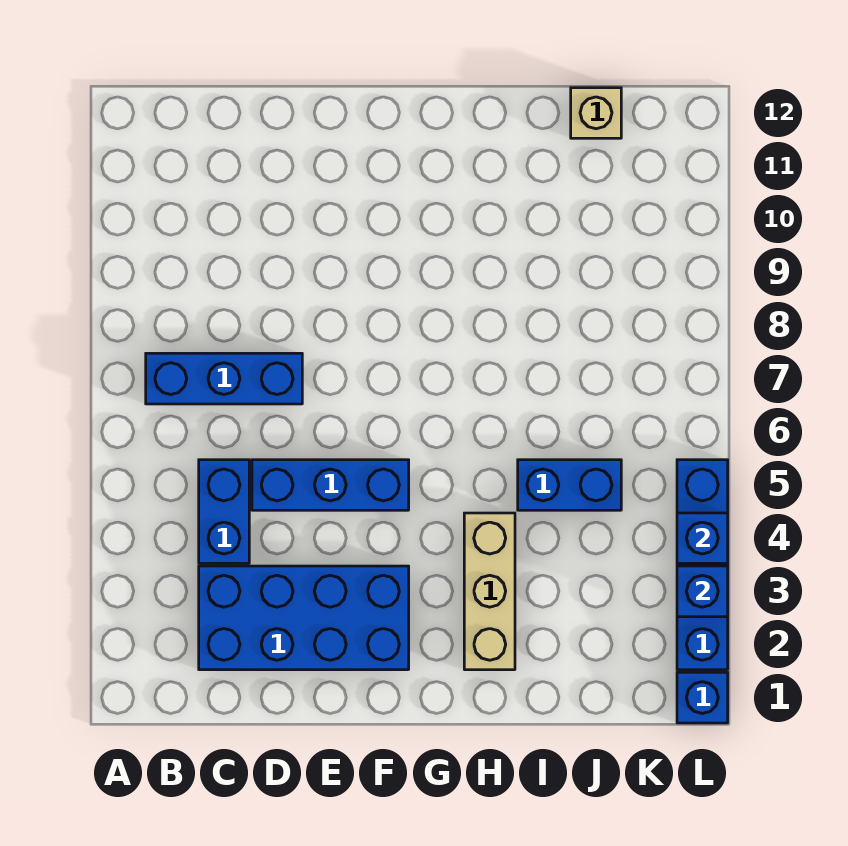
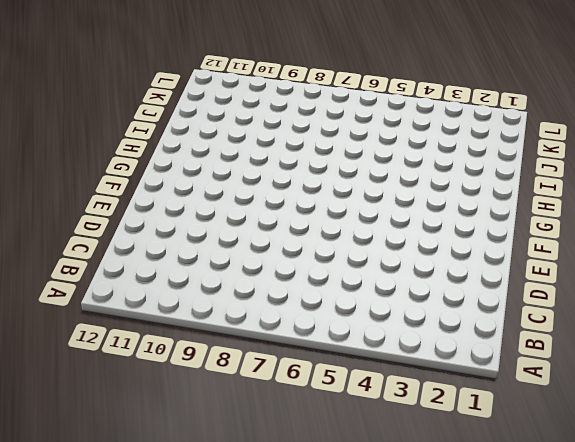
none -> blue brick B7:D7 level 1
none -> blue brick C2:F3 level 1

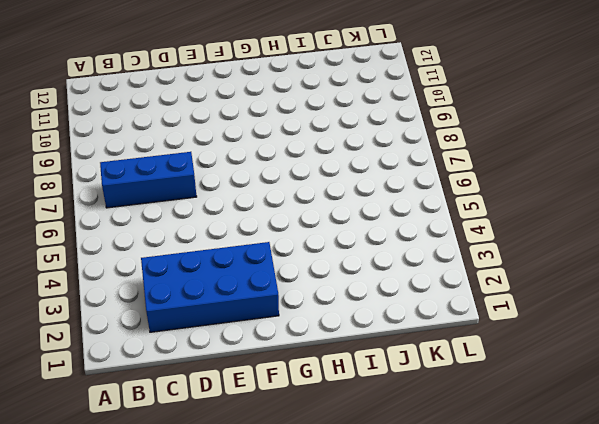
none -> blue brick C4:C5 level 1
none -> blue brick D5:F5 level 1

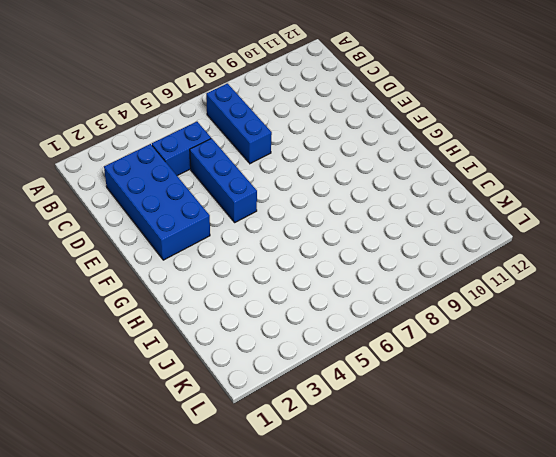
none -> tan brick H2:H4 level 1
none -> blue brick I5:J5 level 1

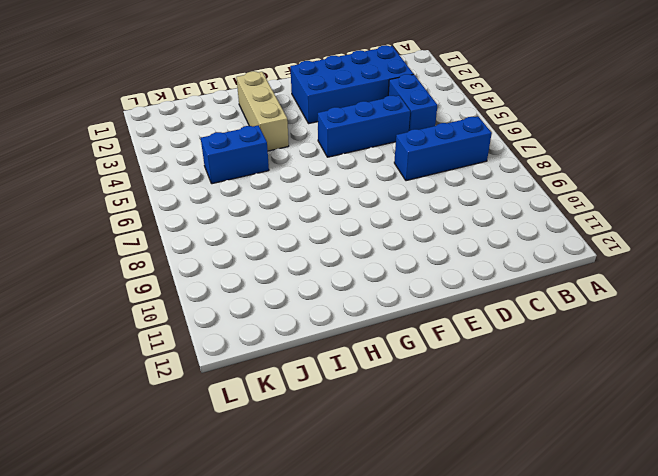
none -> tan brick J12 level 1
none -> blue brick L1 level 1

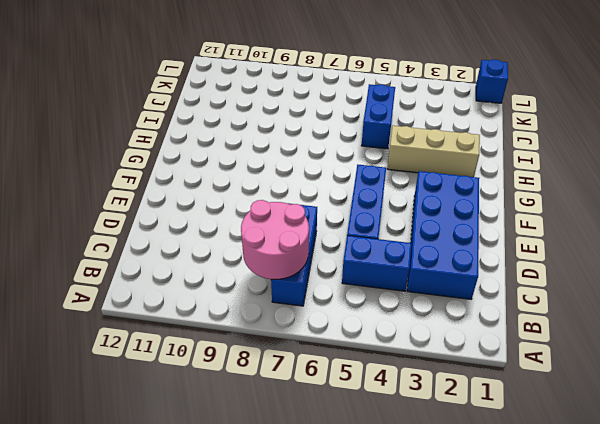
pink round brick B7:C8 level 2 -> none
none -> tan brick J12 level 1
none -> blue brick L2:L5 level 1

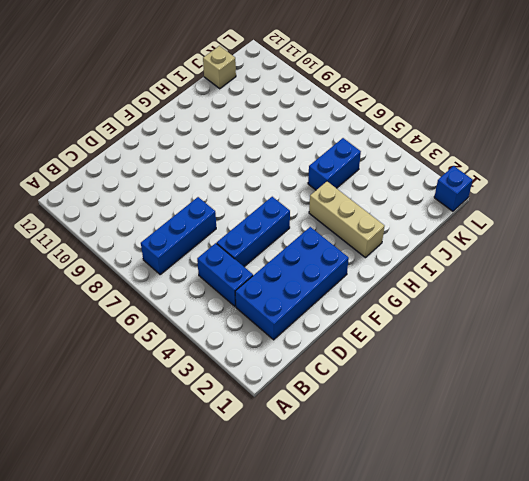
none -> blue brick L2:L5 level 1
none -> blue brick L3 level 2

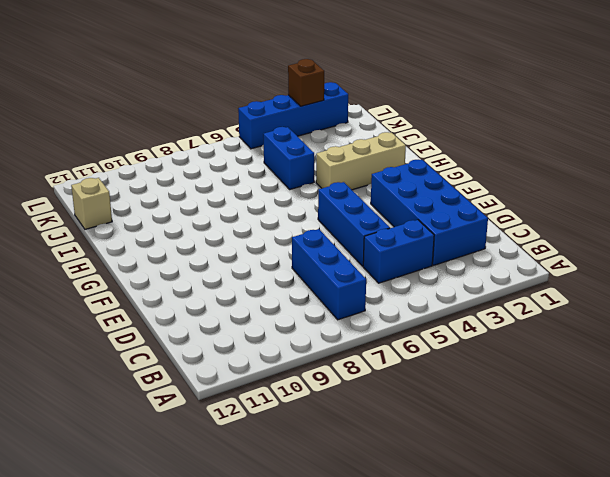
brown brick L3 level 2 -> blue brick L3 level 2
none -> blue brick L1 level 1
none -> blue brick L4 level 2

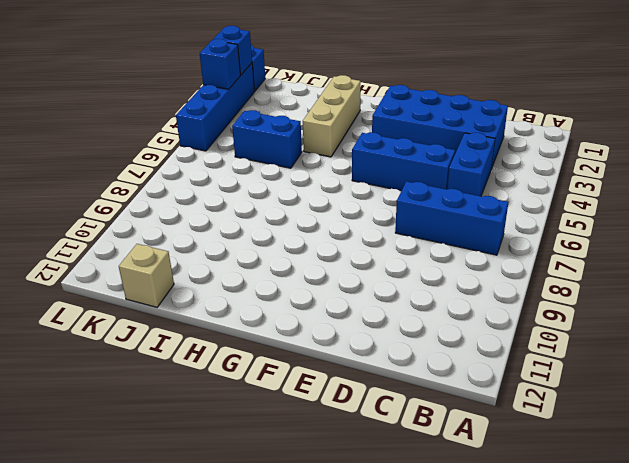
blue brick L2 level 2 -> blue brick L4 level 2

